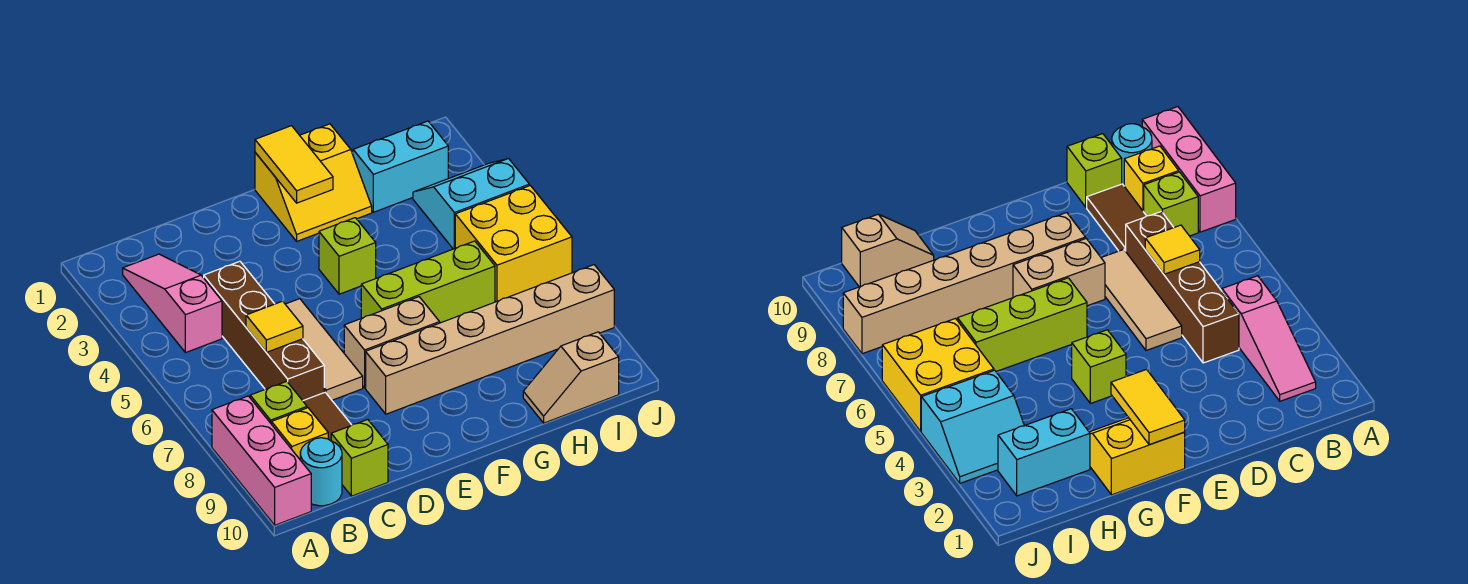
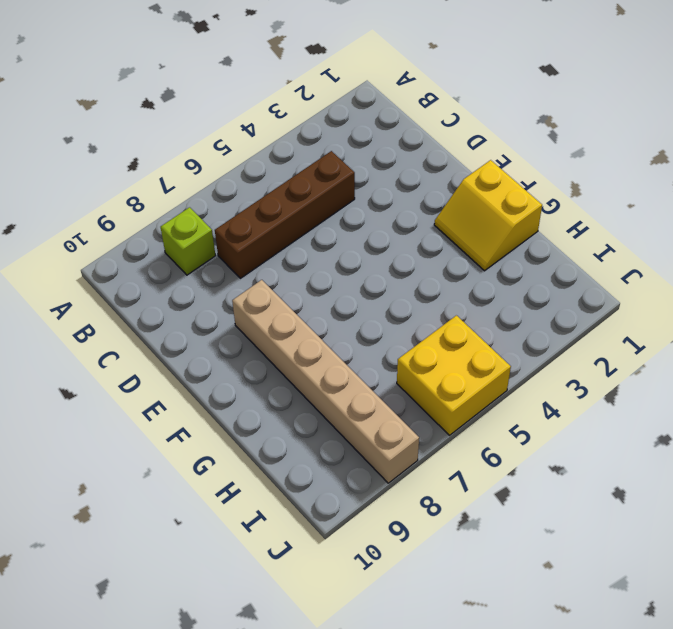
none -> pink brick A8:A10 level 1
none -> pink slope B2:B4 level 1 top 4
none -> yellow brick B9 level 1

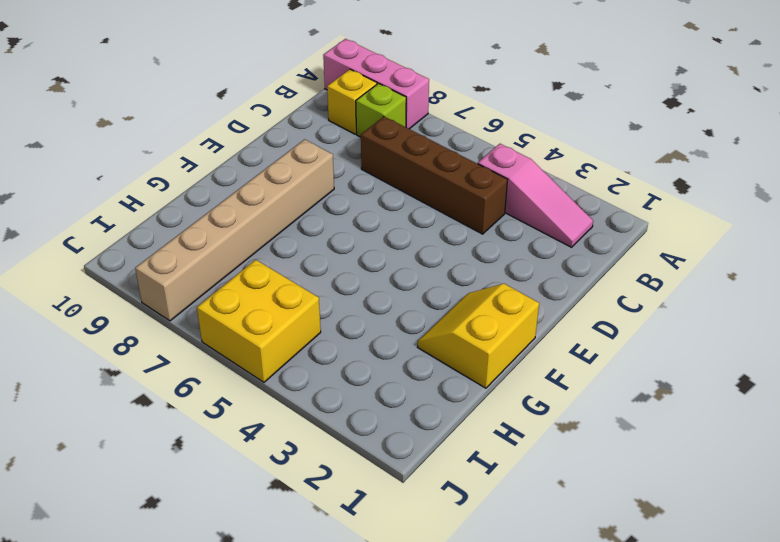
none -> cyan round brick B10 level 1
none -> brown tile C8:C9 level 1
none -> lime brick C10 level 1

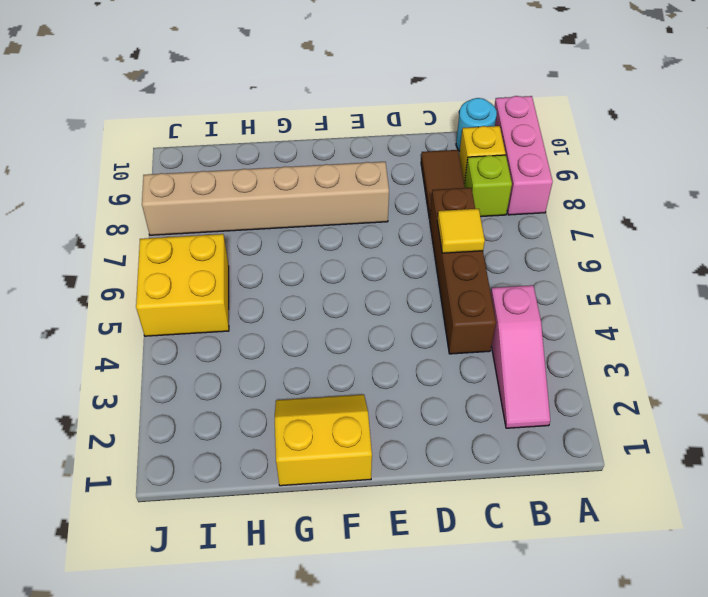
none -> lime brick C10 level 1
none -> tan tile D5:D7 level 1
none -> tan brick E7:F7 level 1

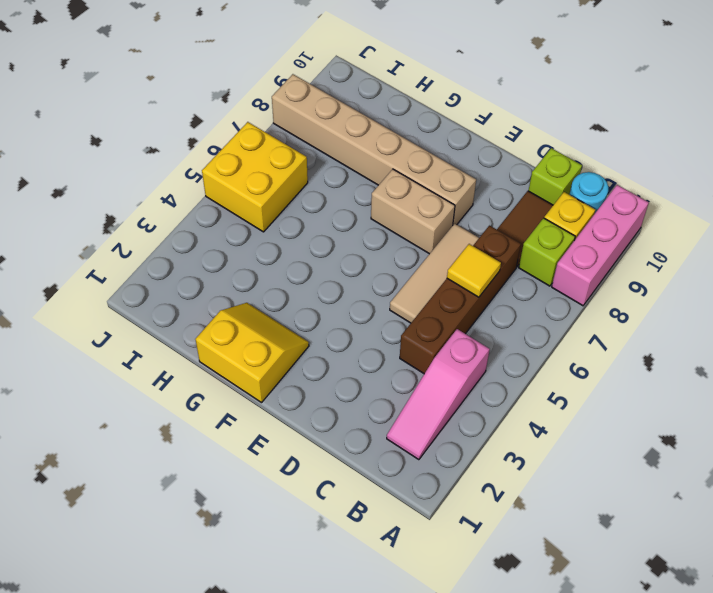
none -> lime brick F4 level 1
none -> lime brick F6:H6 level 1
none -> cyan brick H2:I2 level 1

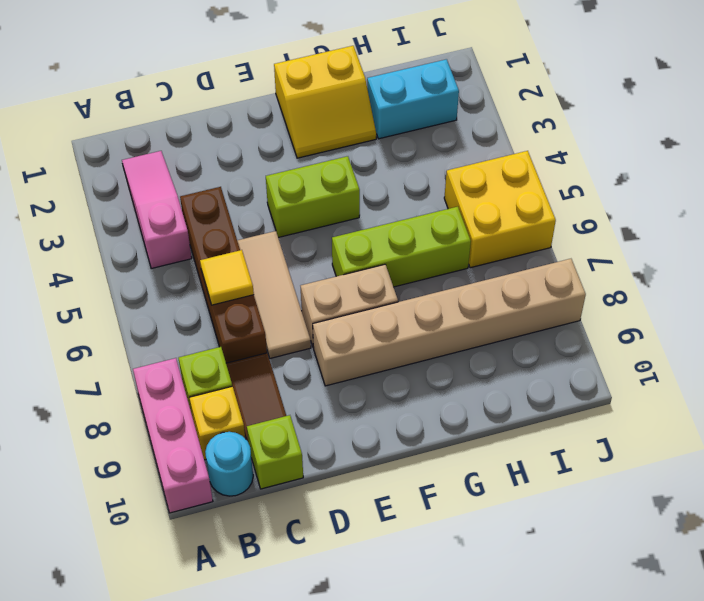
lime brick E4:F4 level 1 -> lime brick F4 level 1
none -> tan slope H10:I10 level 1 top I
none -> cyan slope I3:J4 level 1 top 4
none -> yellow tile F1:F2 level 2

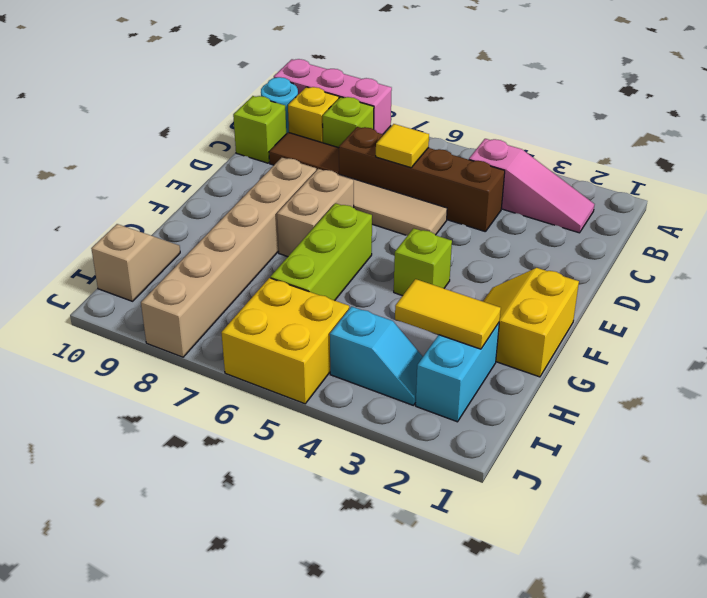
yellow tile H2:H3 level 2 -> yellow tile F1:F2 level 2
cyan slope I3:I4 level 1 top 4 -> cyan slope I3:J4 level 1 top 4

